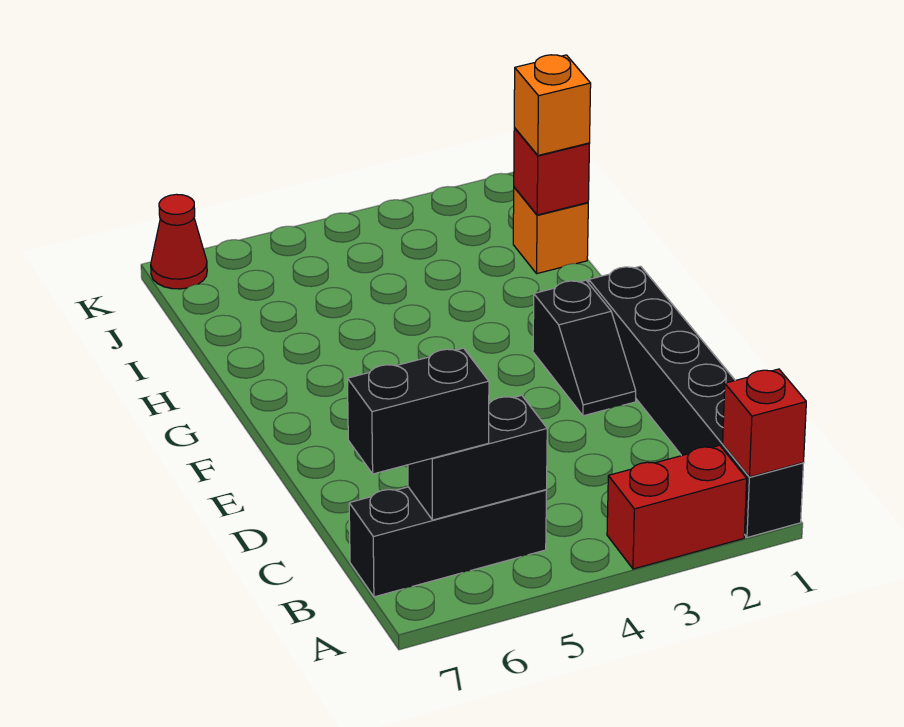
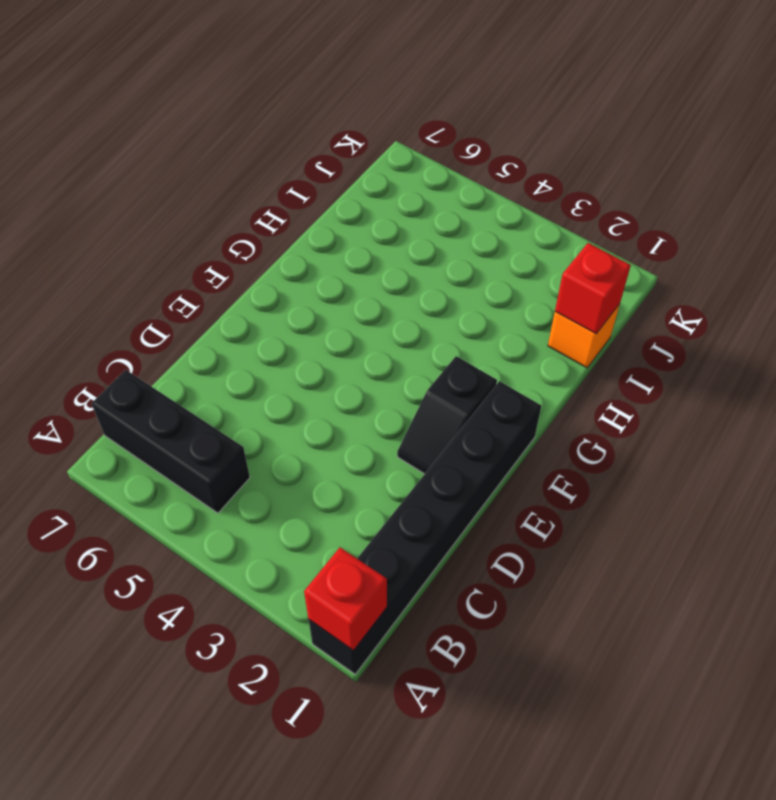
none -> red brick A2:A3 level 1
none -> red cone K7 level 1

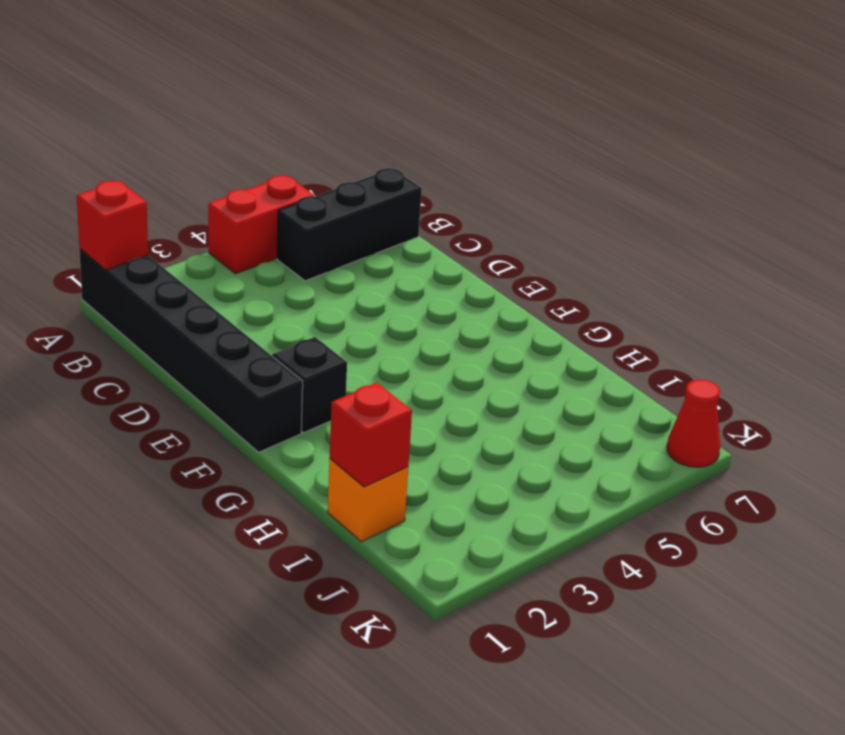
red brick A4:A5 level 1 -> red brick A2:A3 level 1
none -> black brick B5:B6 level 2
none -> black brick B6:B7 level 3

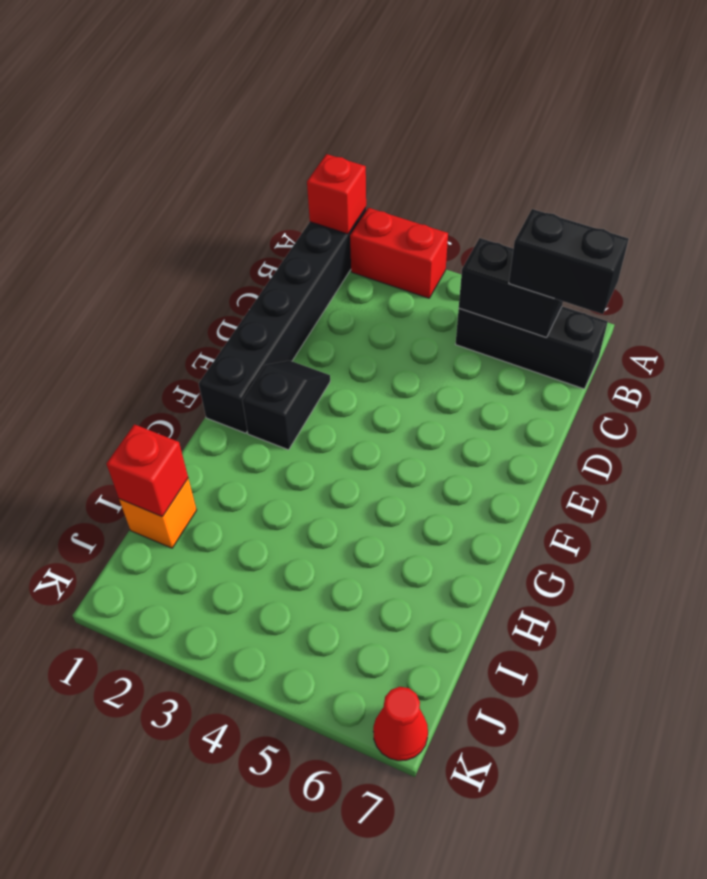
none -> orange brick I1 level 3

